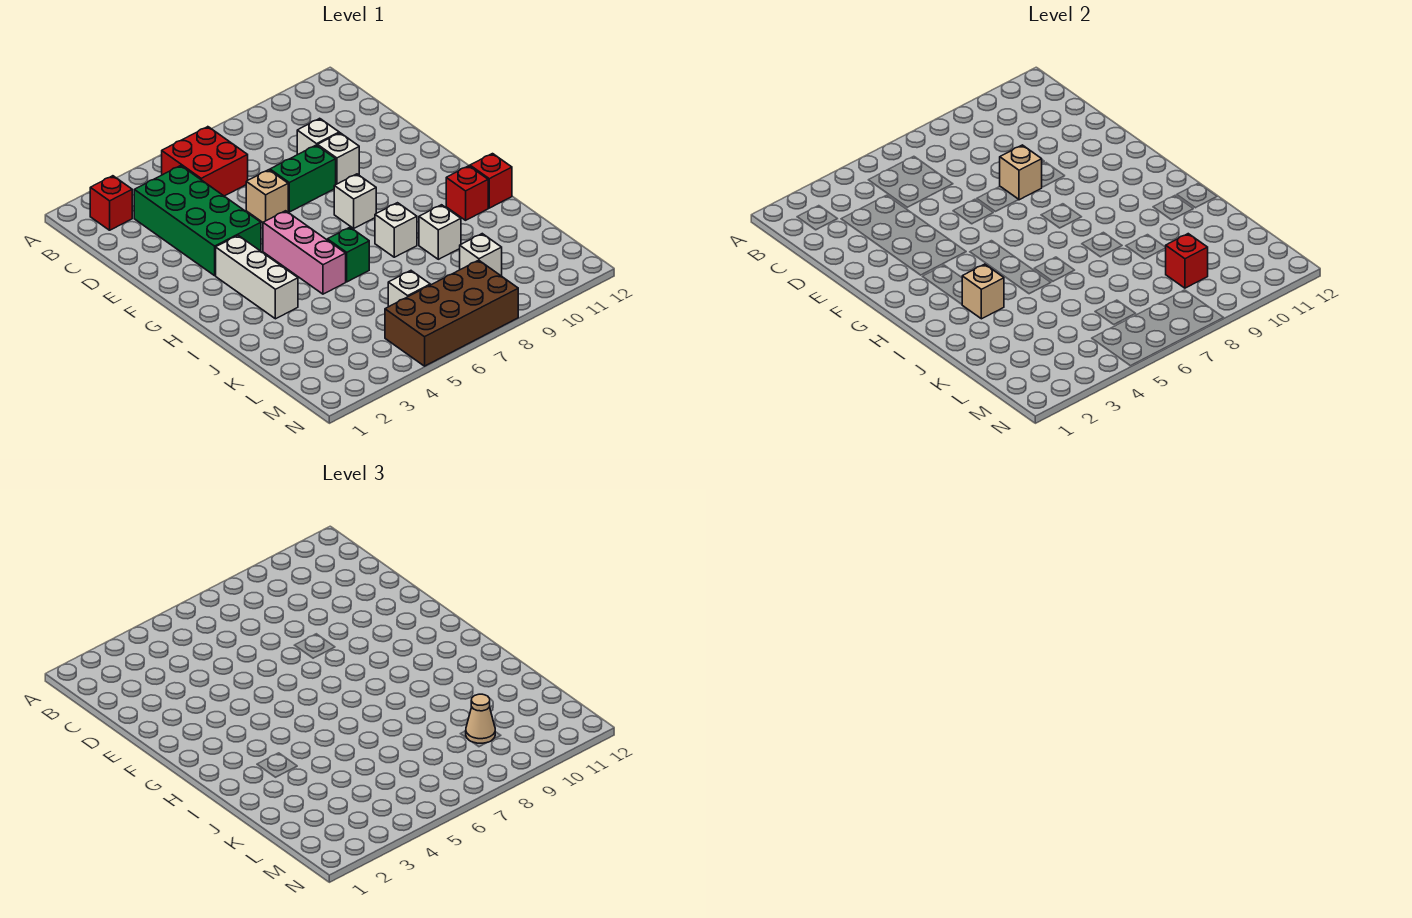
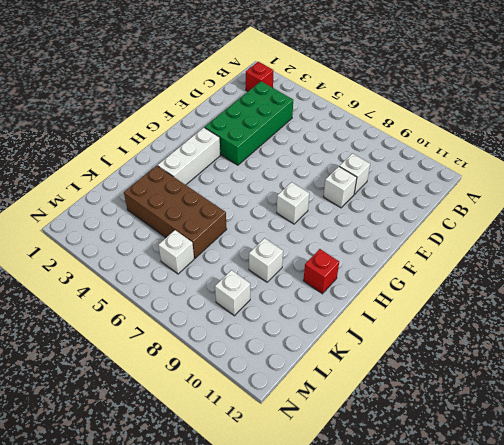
brown brick J3:K6 level 1 -> brown brick M5:N8 level 1
none -> red brick B5:C6 level 1
none -> tan brick E6 level 1
none -> green brick E7:E8 level 1

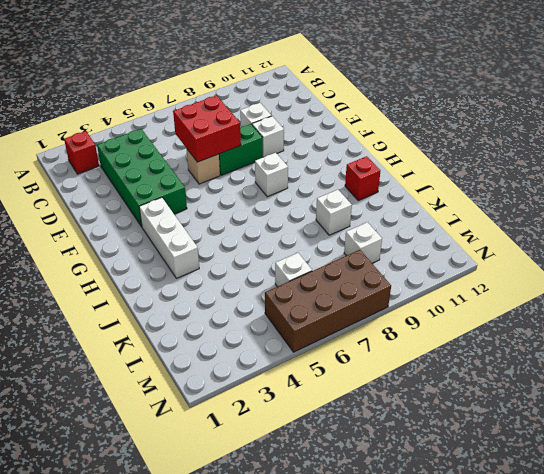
red brick D6:E7 level 2 -> red brick B5:C6 level 1
none -> pink brick G5:I5 level 1
none -> green brick I6 level 1
none -> white brick I8 level 1

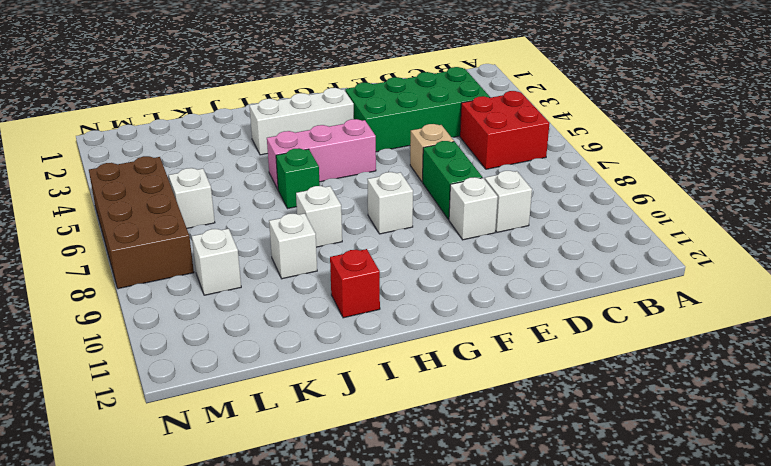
none -> red brick B2 level 1
none -> red brick I12 level 1
none -> tan brick E8 level 2

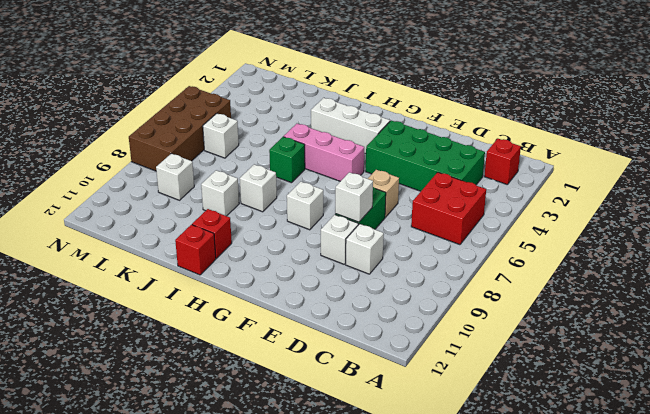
white brick E8 level 2 -> tan brick E8 level 2
none -> tan brick I3 level 2
none -> red brick L9 level 2
none -> tan cone L9 level 3

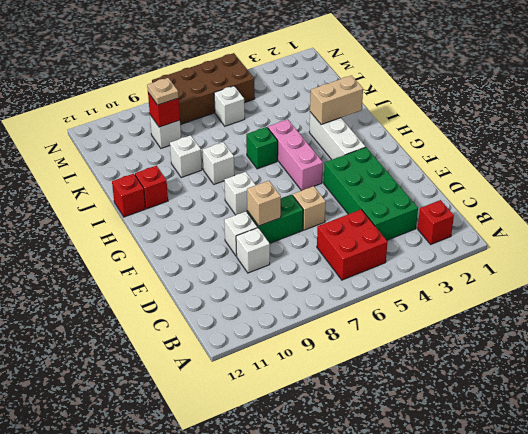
tan brick I2:I3 level 2 -> tan brick I3 level 2
tan plate L9 level 3 -> tan cone L9 level 3

